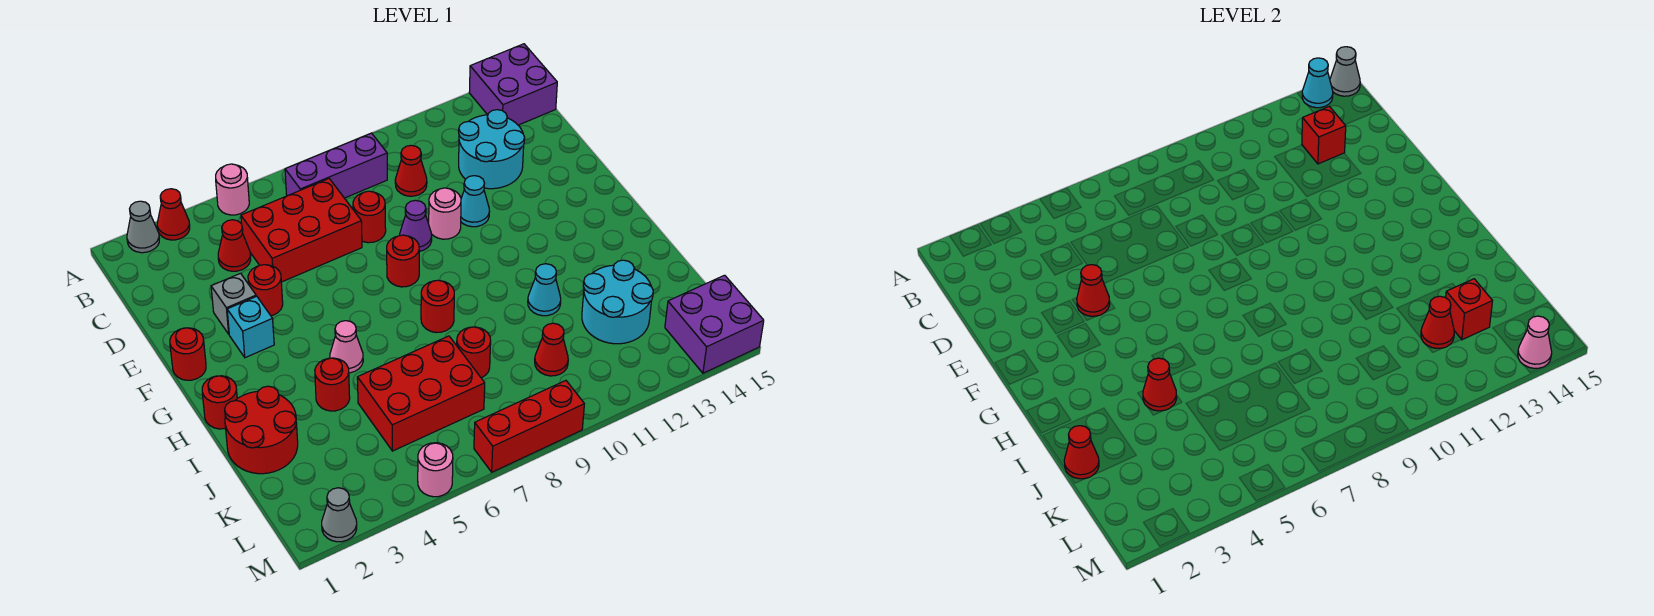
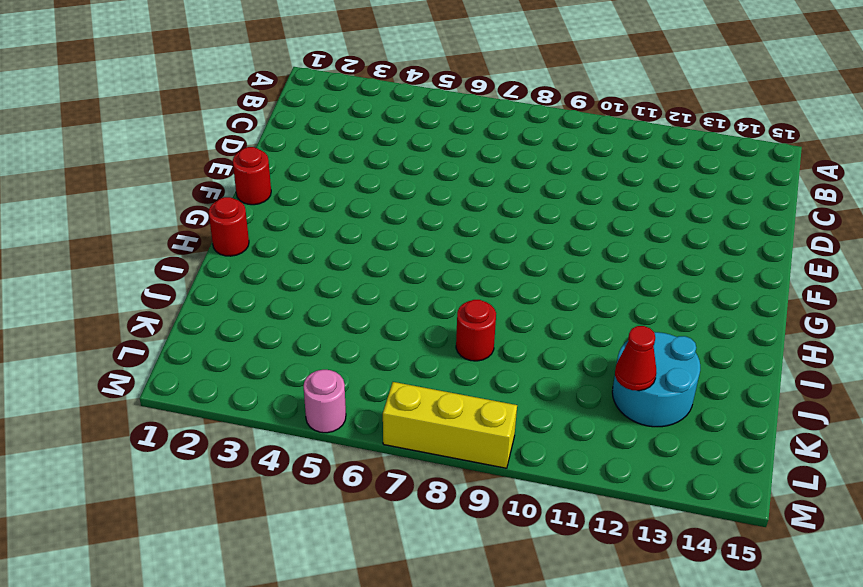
yellow brick M7:M9 level 1 -> red brick M7:M9 level 1
none -> grey cone A2 level 1
none -> red cone A3 level 1
none -> pink round brick A5 level 1
none -> purple brick A14:B15 level 1

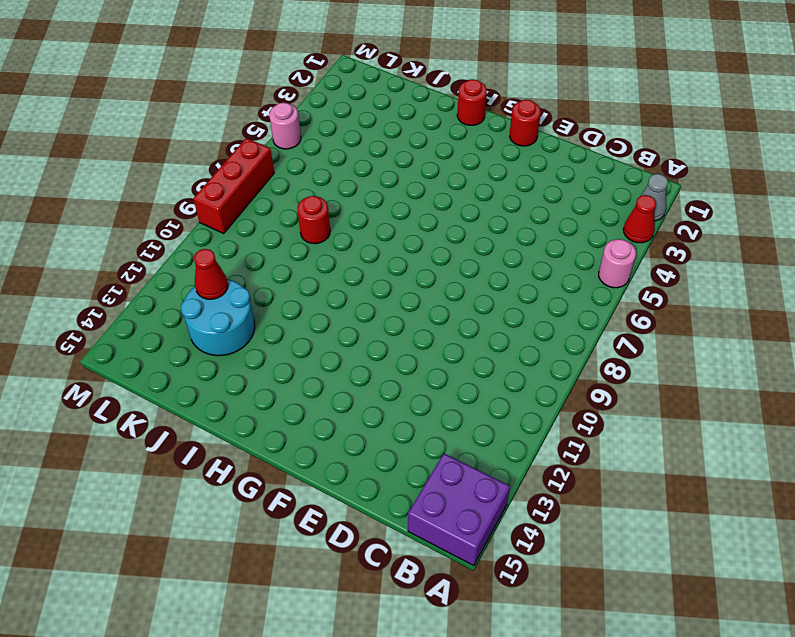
none -> purple brick B7:B9 level 1
none -> red cone C4 level 1
none -> red brick C5:D7 level 1
none -> red cone C10 level 1

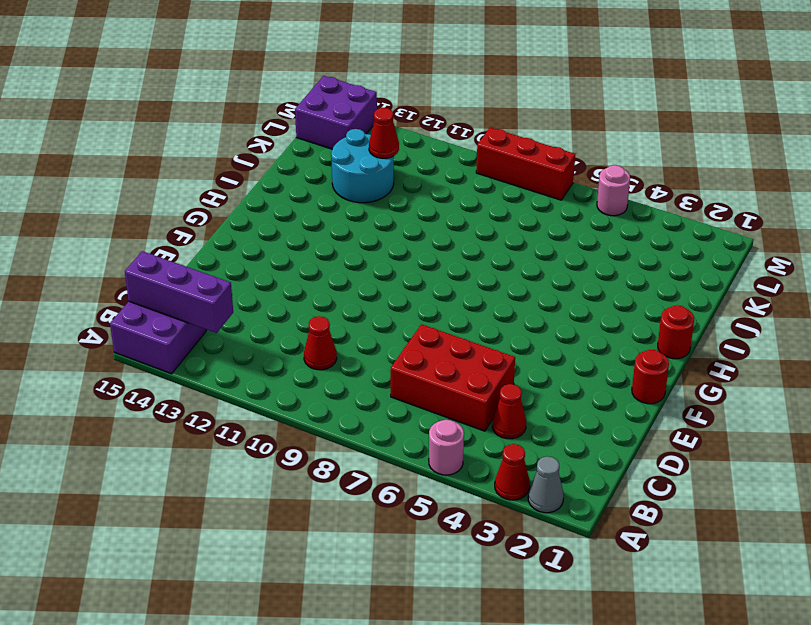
purple brick B13:B15 level 2 -> purple brick B7:B9 level 1
none -> cyan round brick C12:D13 level 1
none -> red round brick D8 level 1
none -> grey brick E3 level 1
none -> red round brick E4 level 1

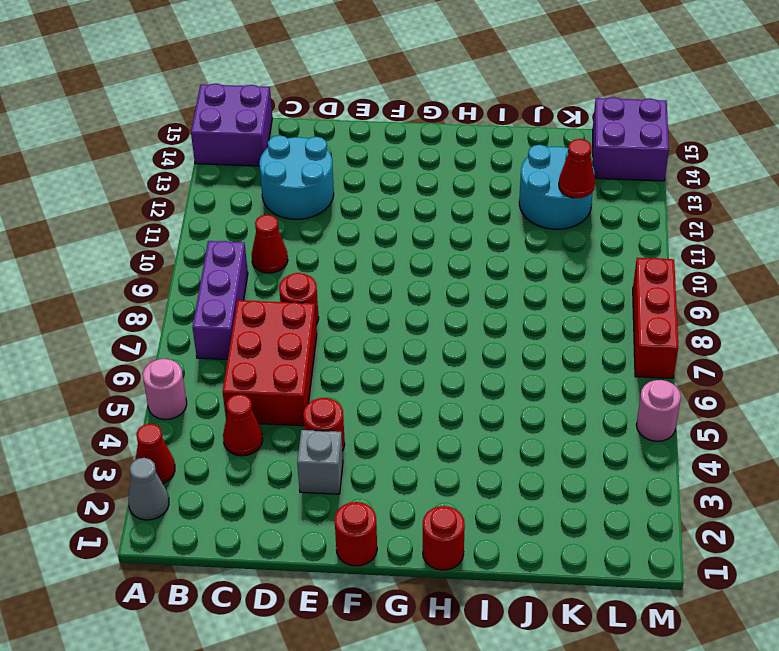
none -> purple cone E9 level 1
none -> pink round brick E10 level 1
none -> cyan cone E11 level 1
none -> cyan brick F3 level 1

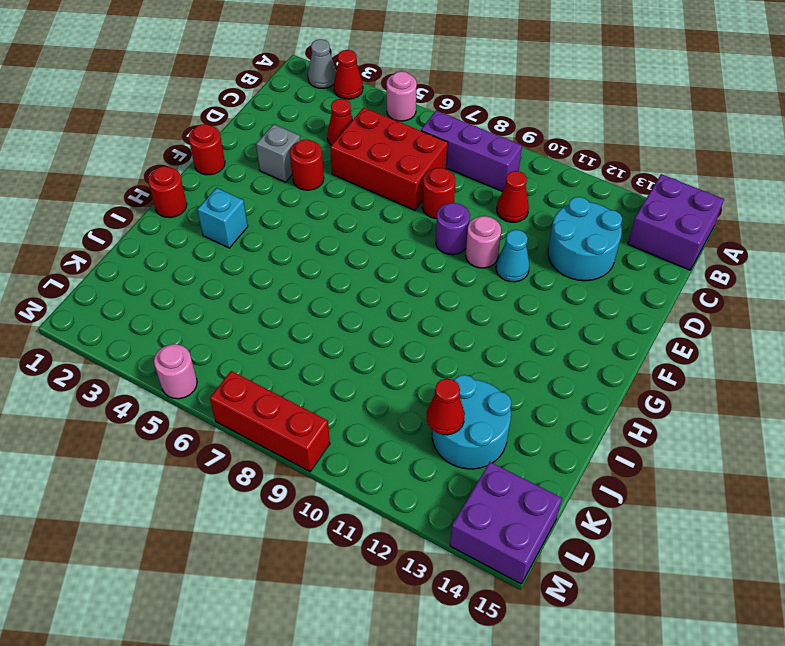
purple round brick E9 level 1 -> purple cone E9 level 1
cyan brick H3 level 1 -> cyan brick F3 level 1
none -> red round brick F8 level 1
none -> pink cone H5 level 1
none -> red round brick H8 level 1
none -> red round brick I1:J2 level 1

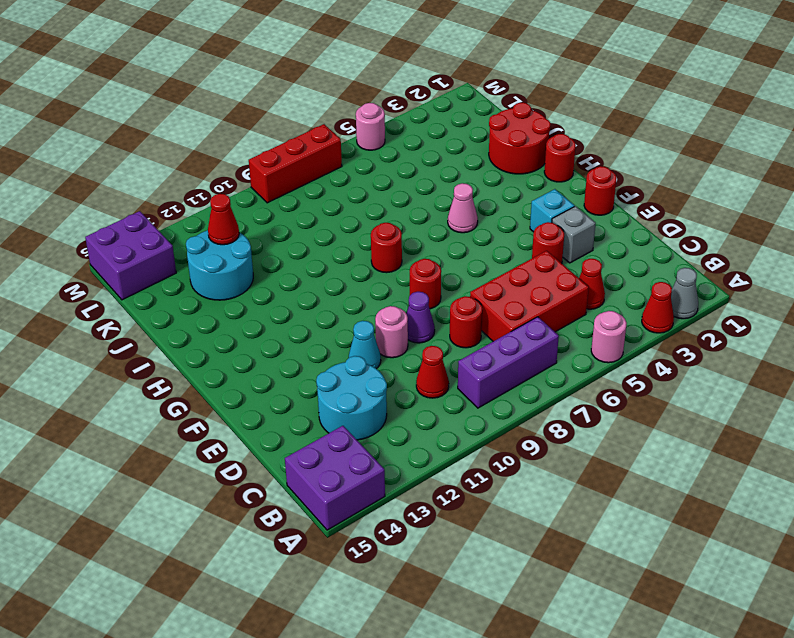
none -> red round brick I4 level 1
none -> cyan cone I11 level 1
none -> red brick J5:K7 level 1
none -> red round brick J8 level 1

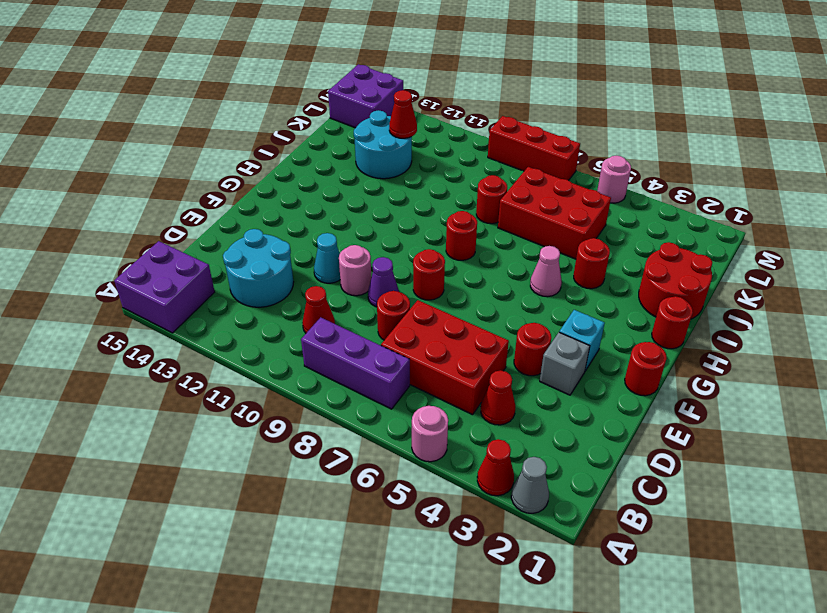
none -> cyan cone I11 level 1
none -> red cone K10 level 1
none -> grey cone M2 level 1
none -> cyan cone A14 level 2

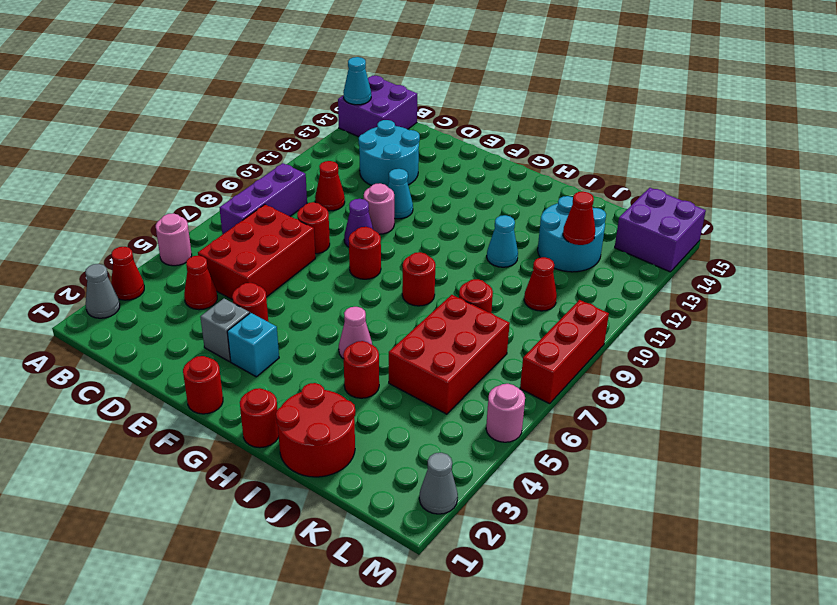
none -> grey cone A15 level 2
none -> red brick C13 level 2
none -> red cone E4 level 2
none -> red cone I4 level 2

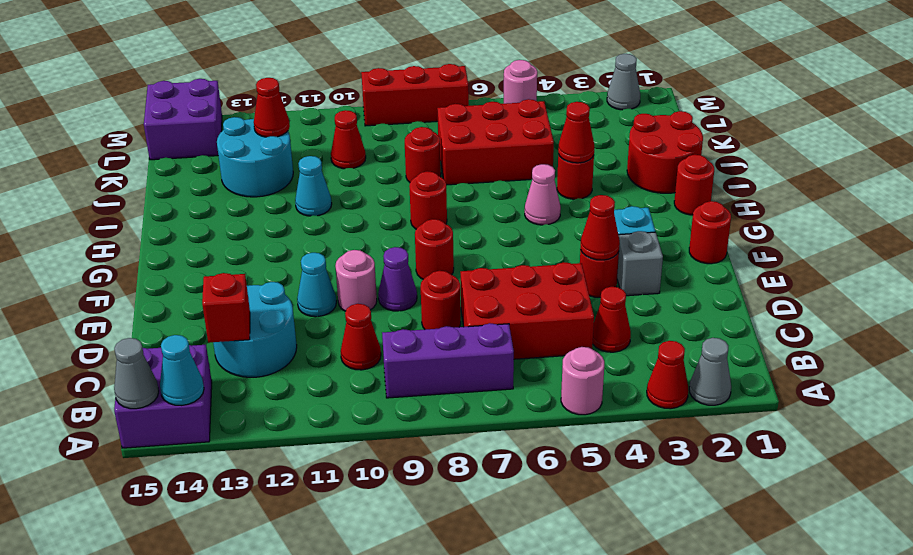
none -> red cone J1 level 2
none -> red brick K13 level 2
none -> pink cone M14 level 2

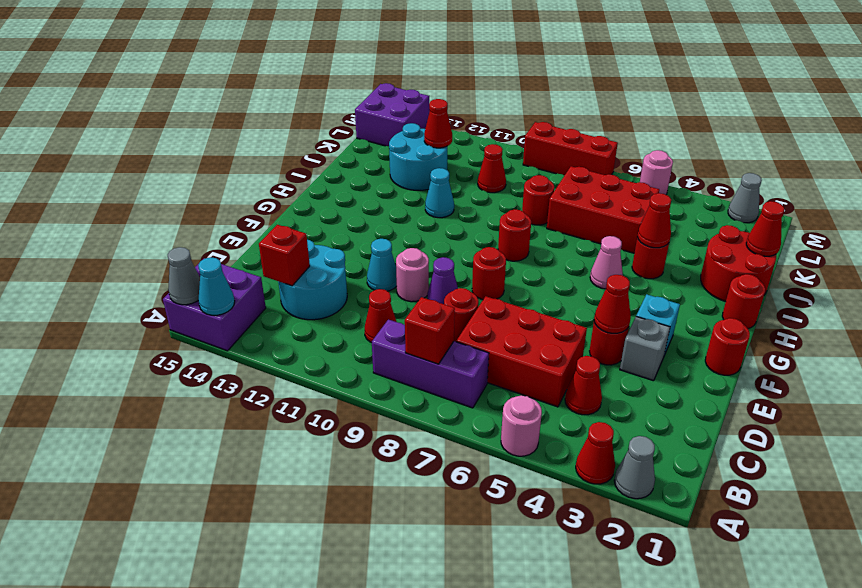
red brick B8 level 2 -> red brick K13 level 2
none -> pink cone M14 level 2

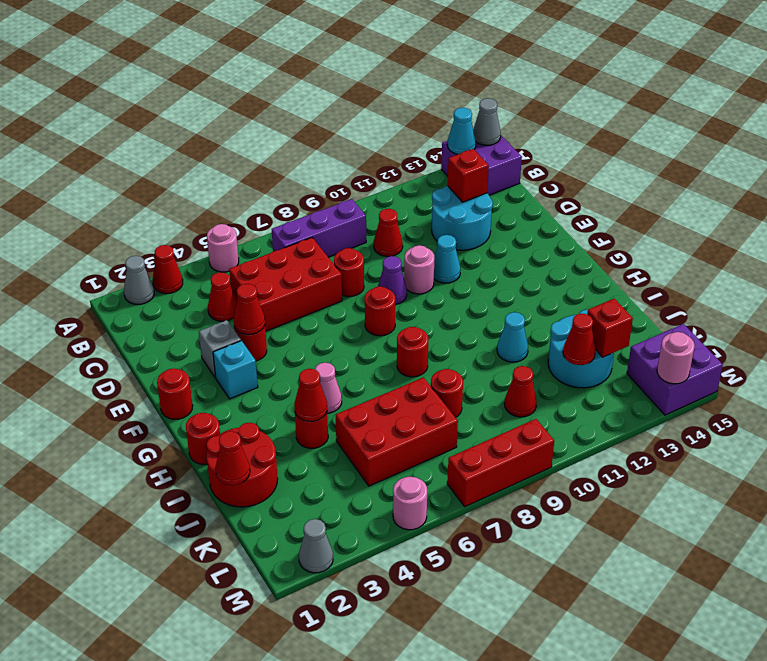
pink round brick M14 level 2 -> pink cone M14 level 2

